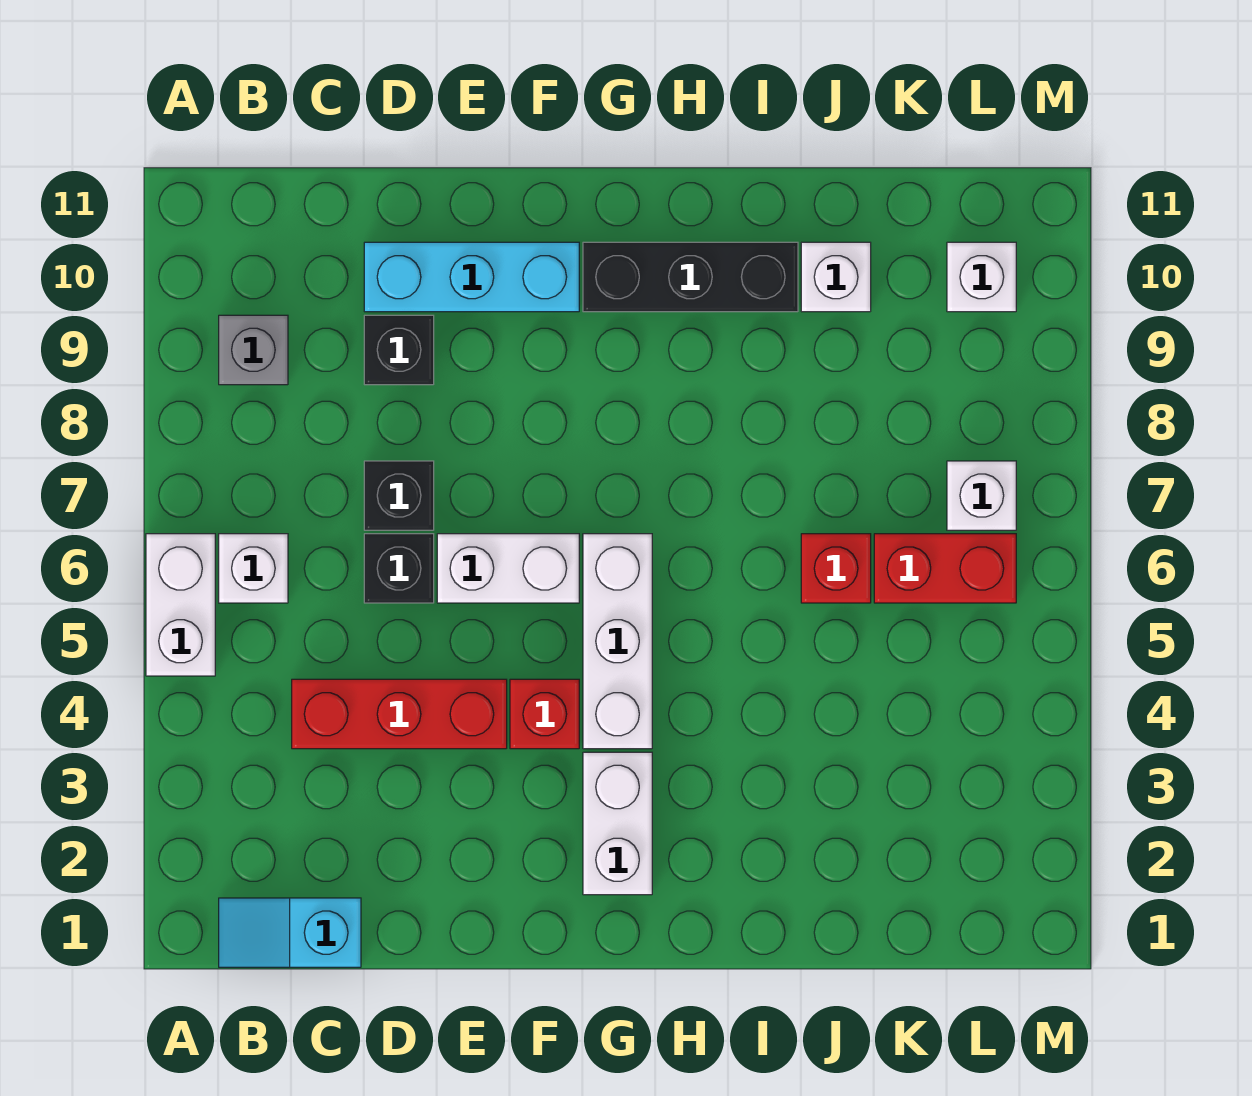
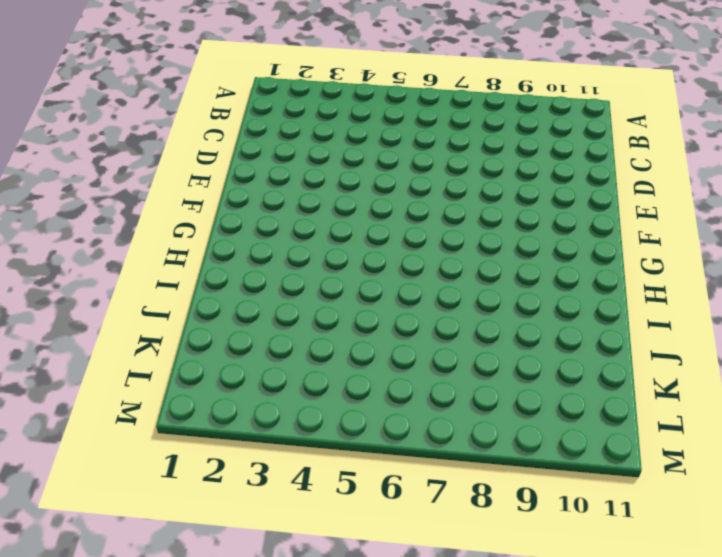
none -> white brick A5:A6 level 1
none -> cyan slope B1:C1 level 1 top C
none -> white brick B6 level 1

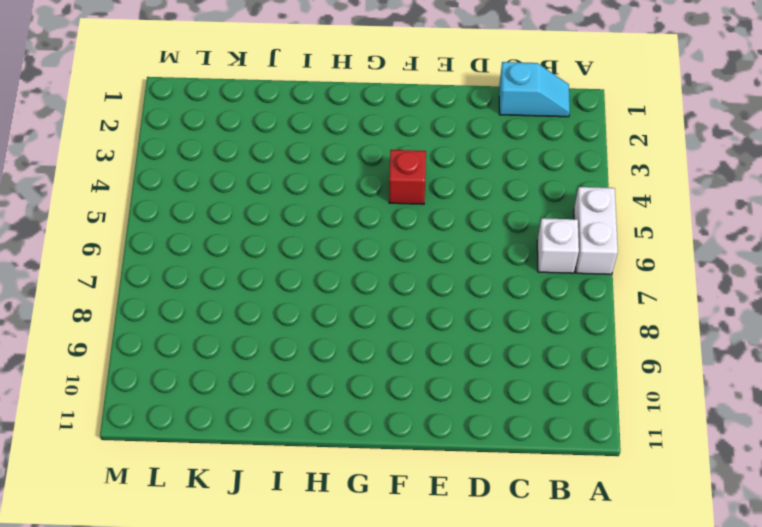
none -> grey brick B9 level 1
none -> red brick C4:E4 level 1
none -> black brick D6 level 1

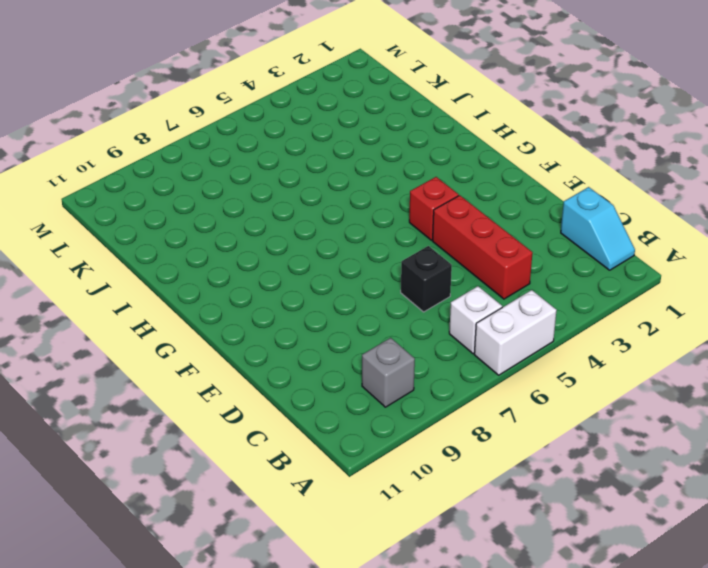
none -> black brick D7 level 1
none -> black brick D9 level 1
none -> cyan brick D10:F10 level 1

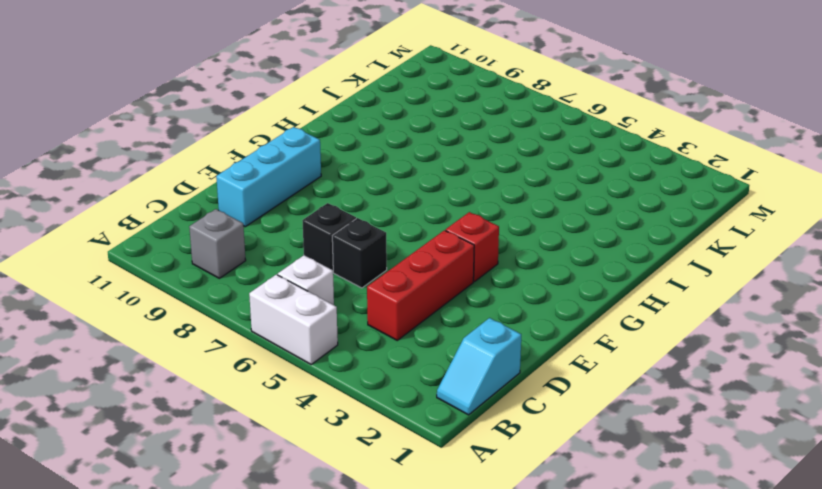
none -> black brick D9 level 1
none -> white brick E6:F6 level 1
none -> white brick G2:G3 level 1

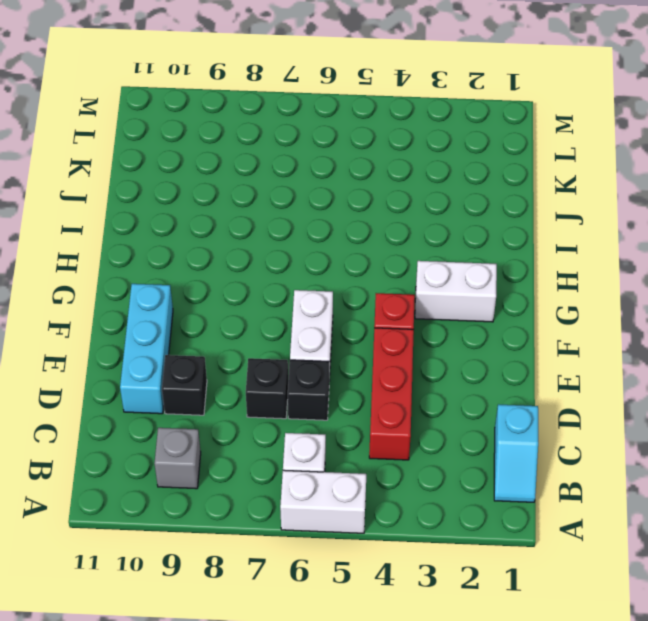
none -> white brick G4:G6 level 1
none -> black brick G10:I10 level 1
none -> red brick J6 level 1

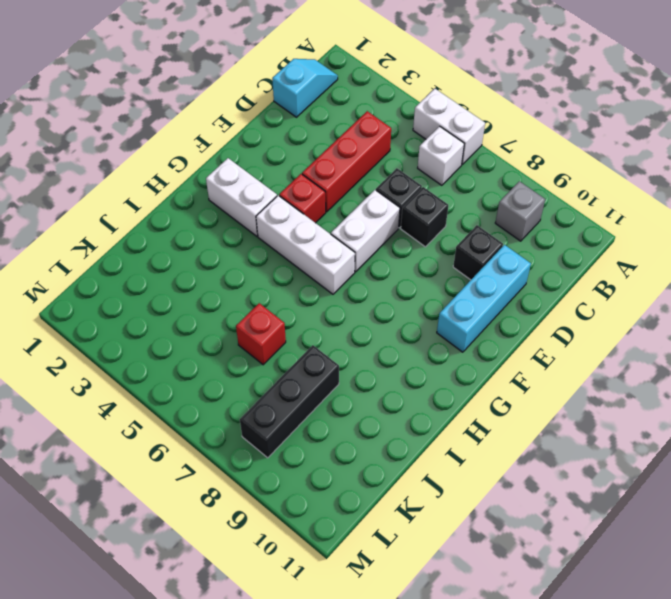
black brick J8:L8 level 1 -> black brick G10:I10 level 1
none -> white brick J10 level 1
none -> red brick K6:L6 level 1
none -> white brick L7 level 1

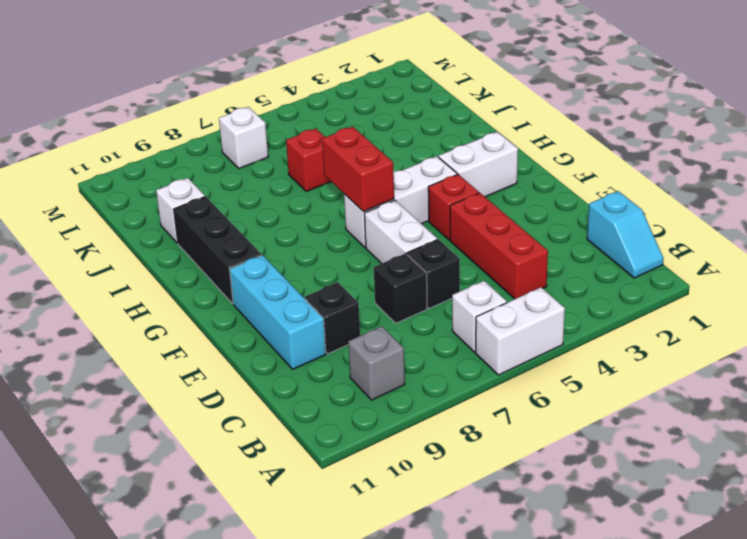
red brick G6:H6 level 2 -> red brick K6:L6 level 1
none -> white brick L10 level 1

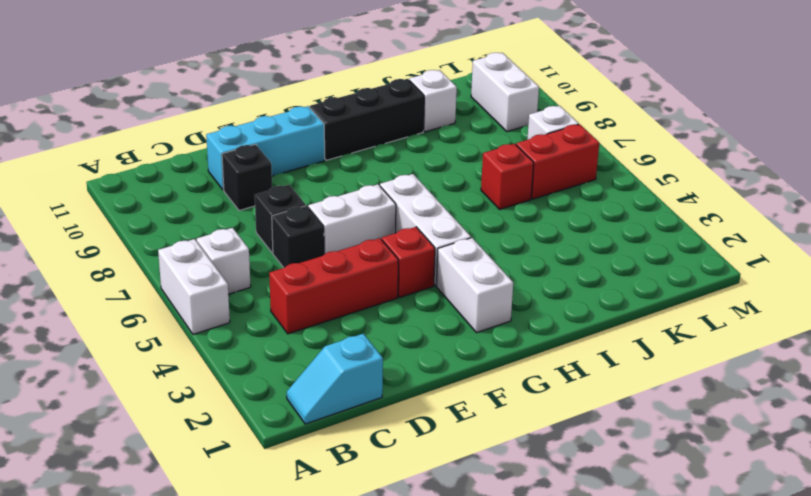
white brick L9:L10 level 1 -> white brick L10 level 1
none -> grey brick B9 level 1

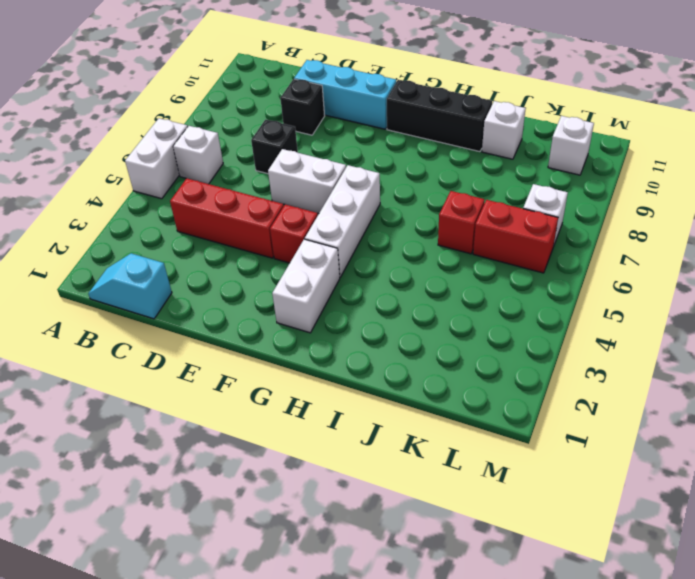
none -> grey brick B9 level 1
none -> black brick D6 level 1

